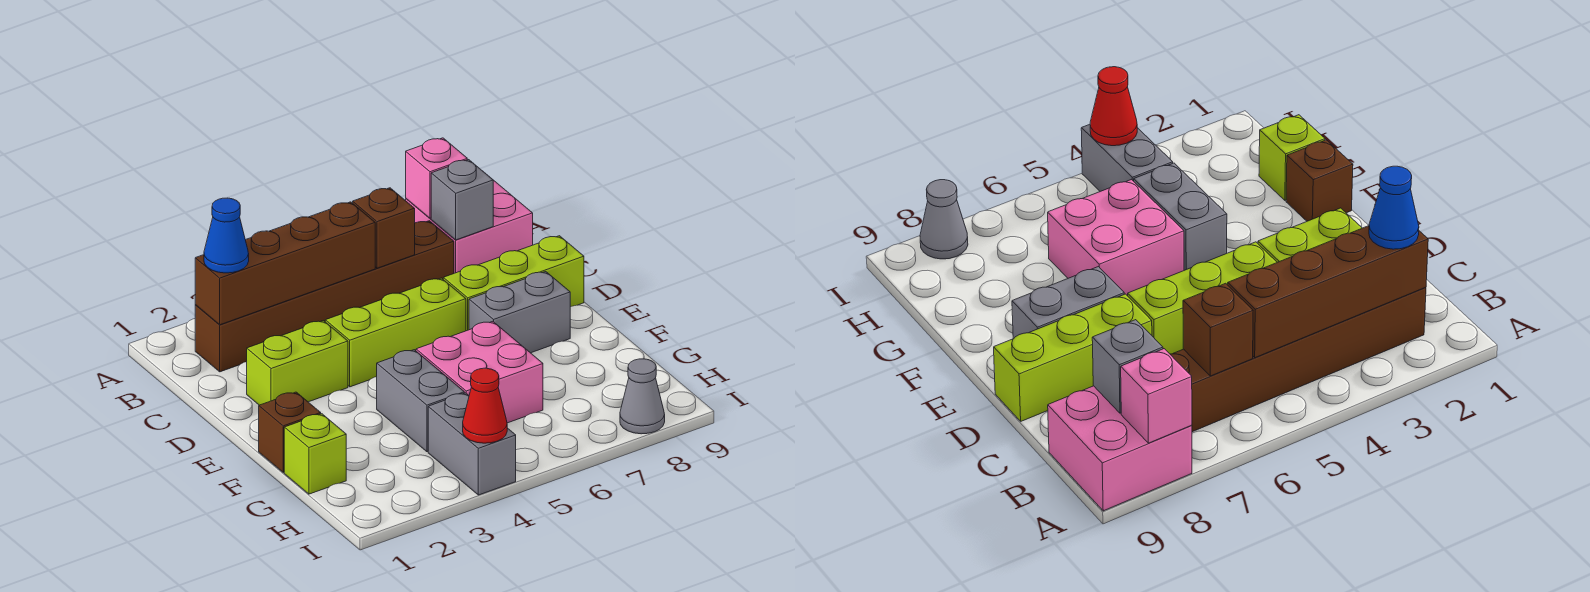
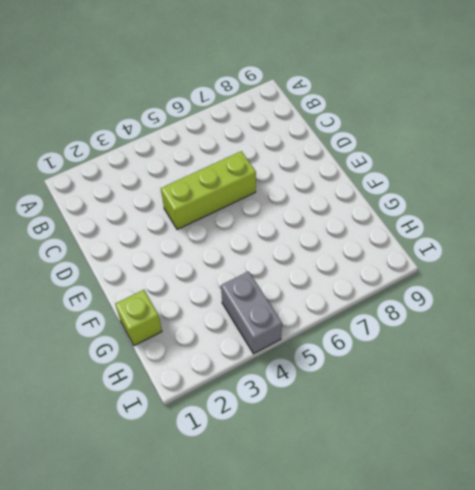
none -> pink brick A8:B9 level 1
none -> brown brick B2:B7 level 1
none -> lime brick D2:D3 level 1

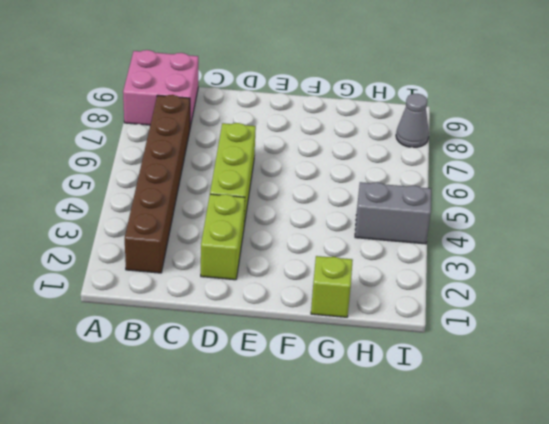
none -> lime brick D7:D9 level 1
none -> grey brick E7:E8 level 1
none -> brown brick F1 level 1

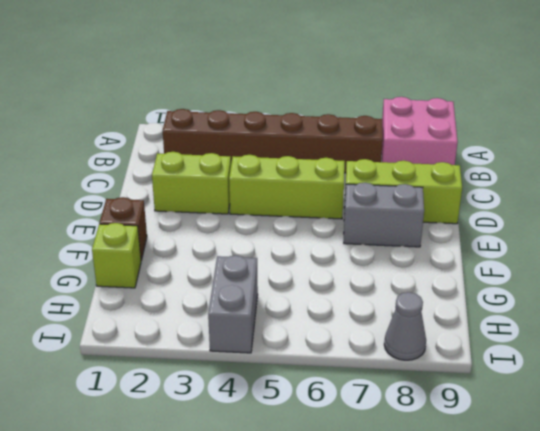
none -> grey brick F4:G4 level 1
none -> pink brick F5:G6 level 1
none -> pink brick A8 level 2

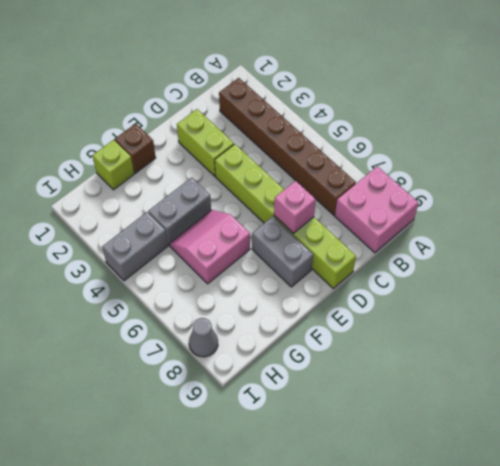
pink brick D7 level 2 -> pink brick A8 level 2
pink slope F5:G6 level 1 top 6 -> pink brick F5:G6 level 1
none -> brown brick B2:B5 level 2
none -> brown brick B6 level 2
none -> grey brick B8 level 2

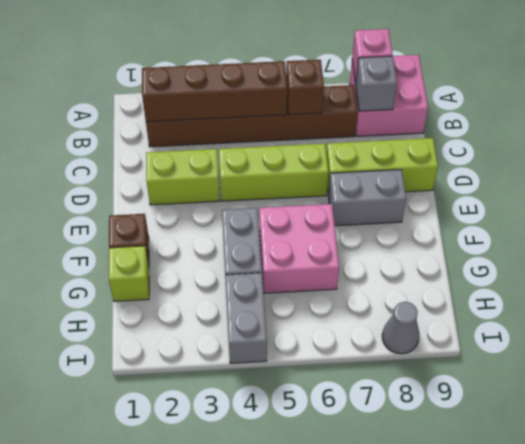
none -> red cone I4 level 2
none -> blue cone B2 level 3

